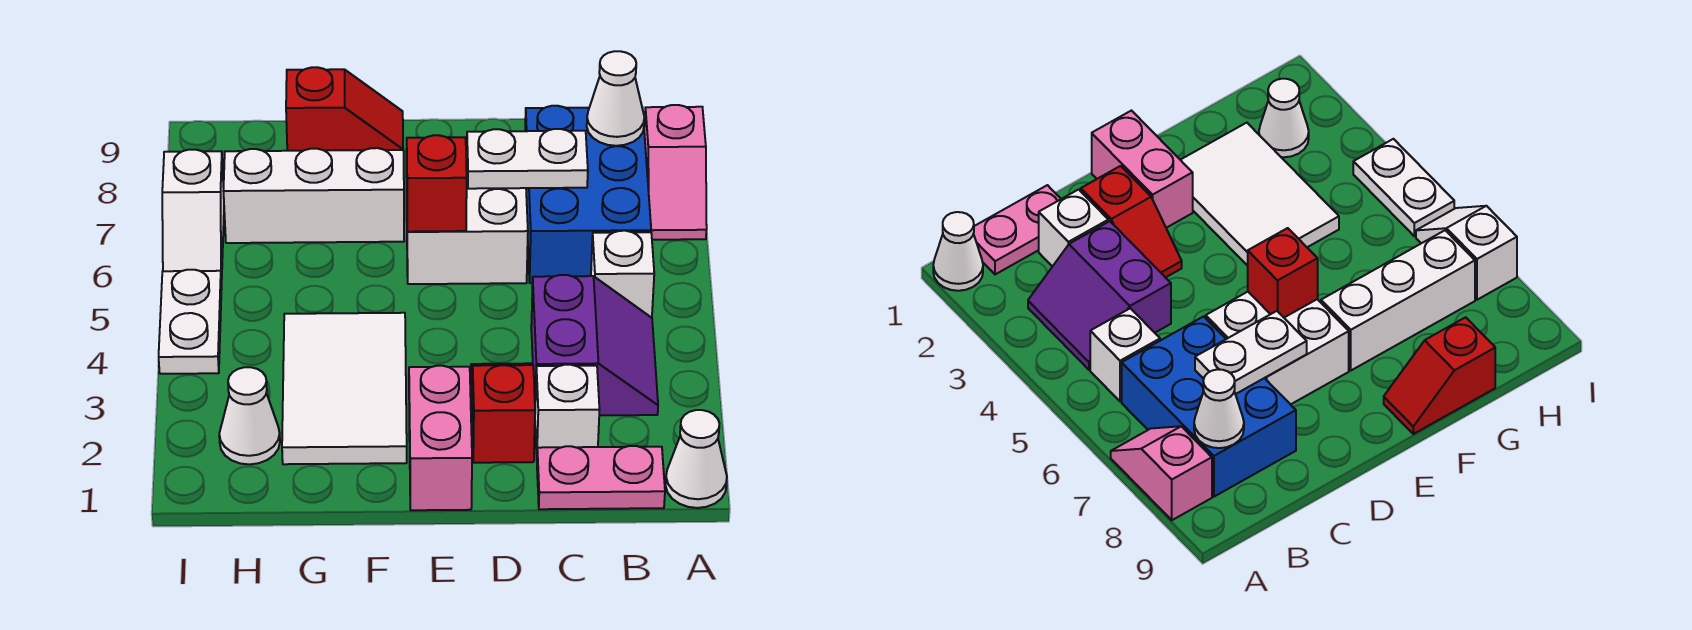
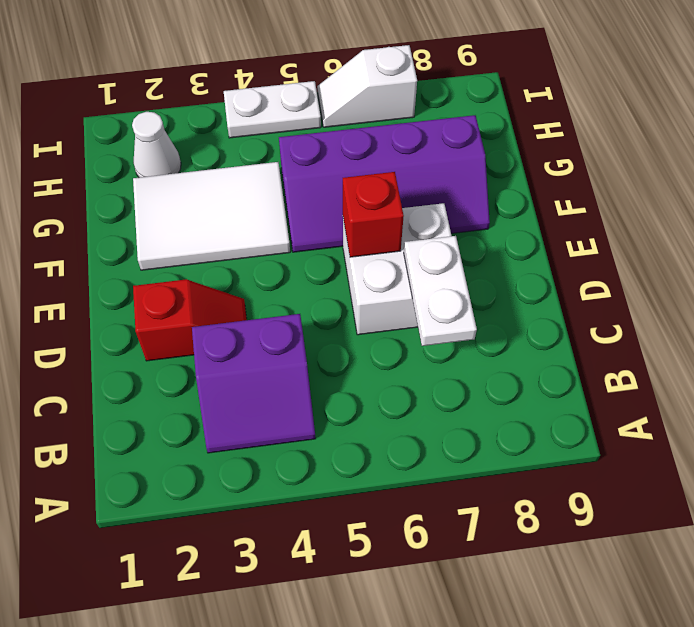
purple slope F5:G8 level 1 top G -> white brick F7:H7 level 1
none -> white cone A1 level 1
none -> pink slope A7:A8 level 1 top 8
none -> pink plate B1:C1 level 1

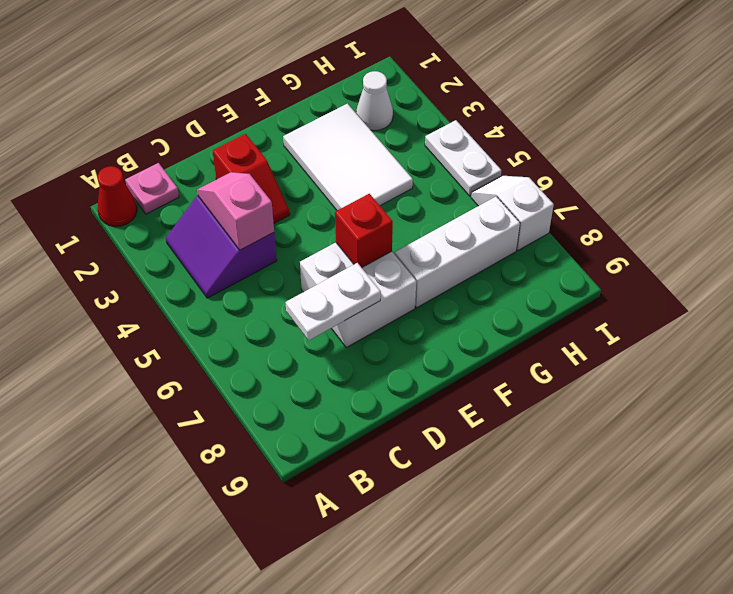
red cone A1 level 1 -> white cone A1 level 1
pink plate B1 level 1 -> pink plate B1:C1 level 1
pink slope C3:C4 level 2 top 4 -> pink slope A7:A8 level 1 top 8
none -> white brick B5 level 1
none -> blue brick B6:C8 level 1
none -> white brick C2 level 1

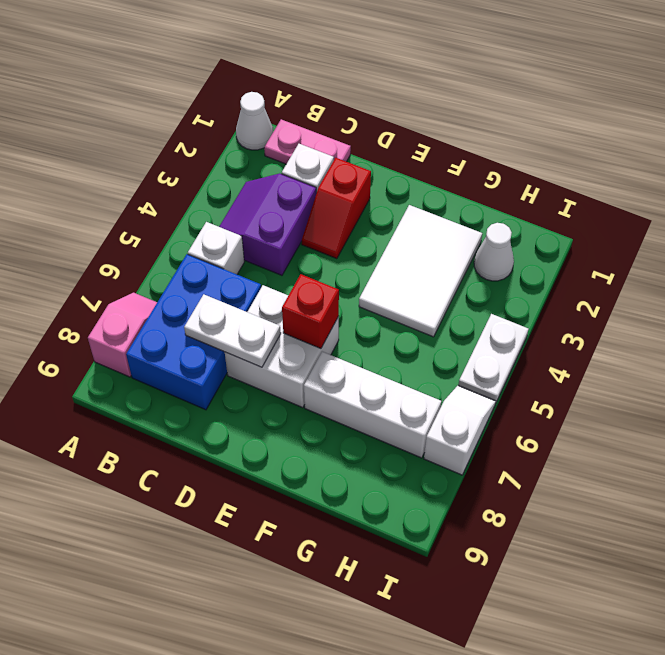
none -> pink brick E1:E2 level 1
none -> red slope F9:G9 level 1 top G
none -> white cone B8 level 2

